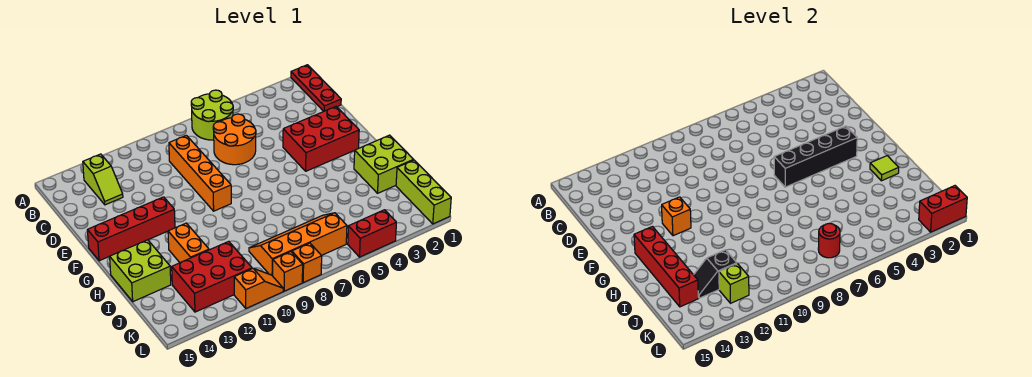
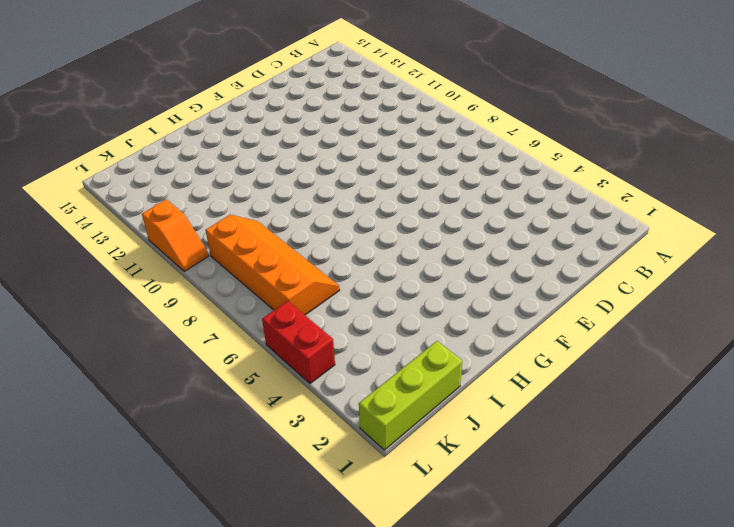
none -> red plate A1:C1 level 1
none -> lime round brick A6:B7 level 1
none -> lime slope B13:C13 level 1 top B

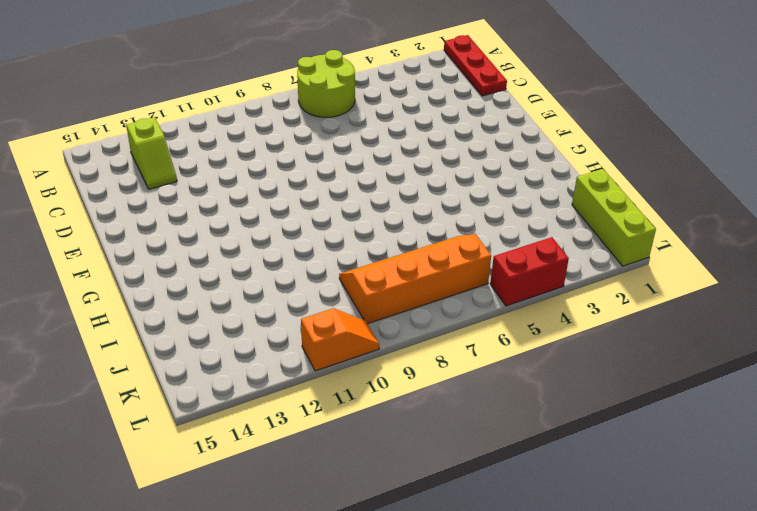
none -> orange round brick C6:D7 level 1
none -> orange brick C9:F9 level 1
none -> red brick E2:F4 level 1

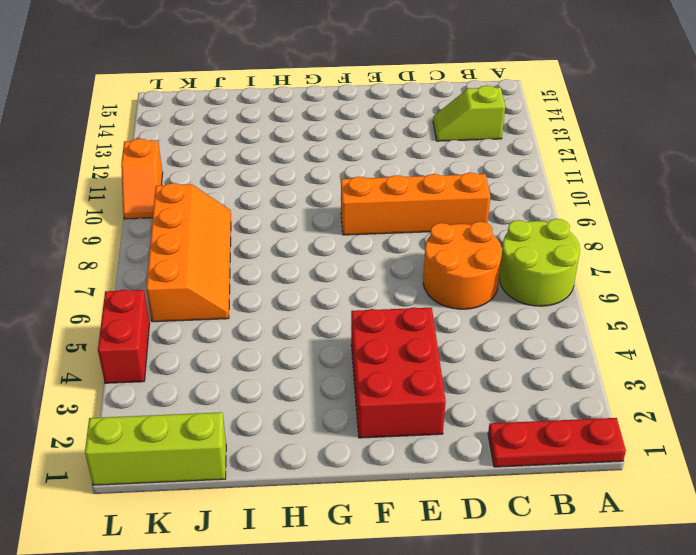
none -> red brick F12:F15 level 1
none -> lime brick H1:I2 level 1
none -> orange brick H12:I12 level 1

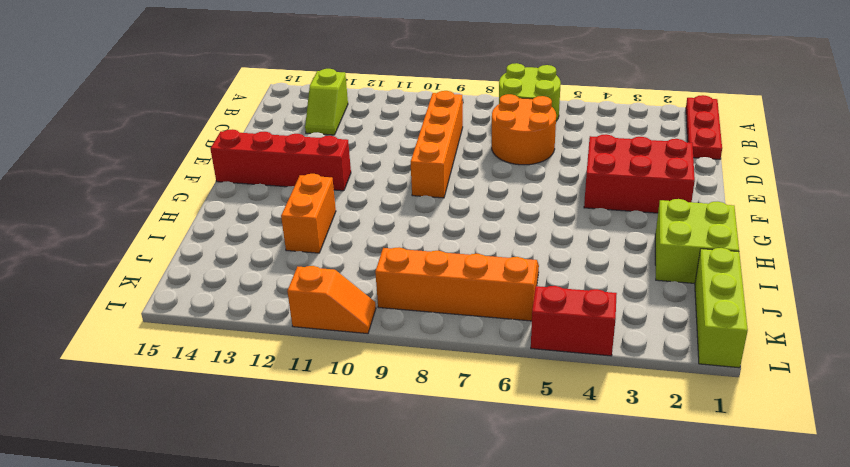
none -> lime brick H14:I15 level 1
none -> red brick J11:K13 level 1
none -> orange brick L8 level 1

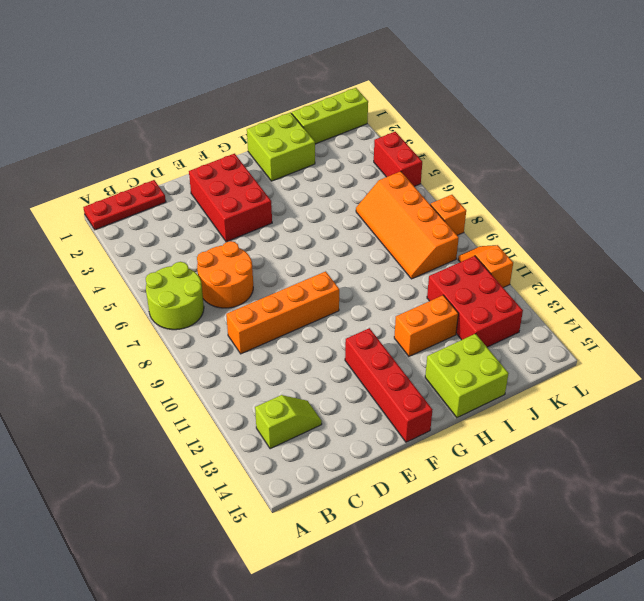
none -> orange brick L9 level 1
none -> black brick F3:F6 level 2
none -> orange brick F12 level 2

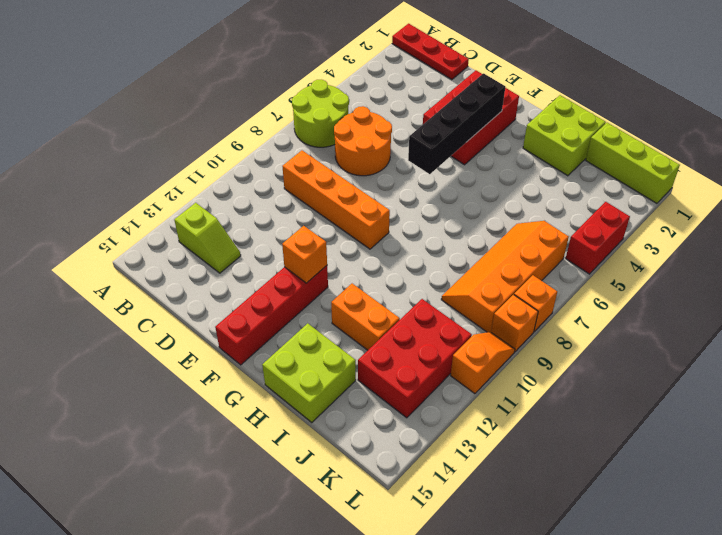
none -> red brick G14:J14 level 2
none -> lime tile H2 level 2
none -> black slope J12:J13 level 2 top 12

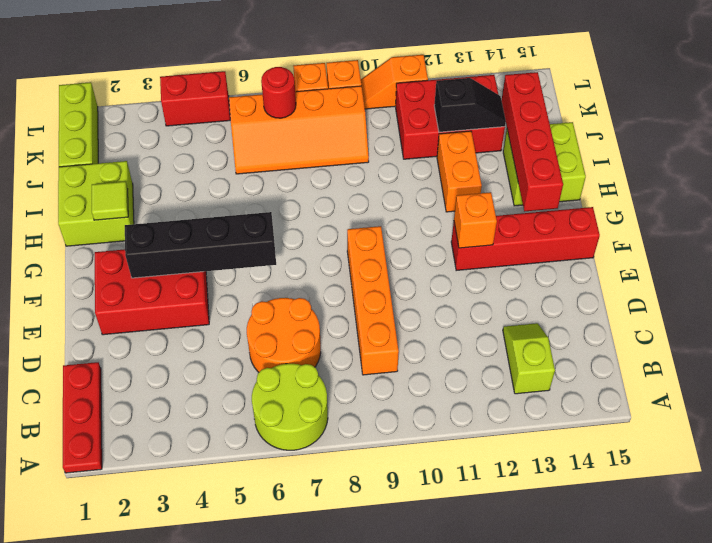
none -> lime brick K12 level 2
none -> red brick L1:L2 level 2

